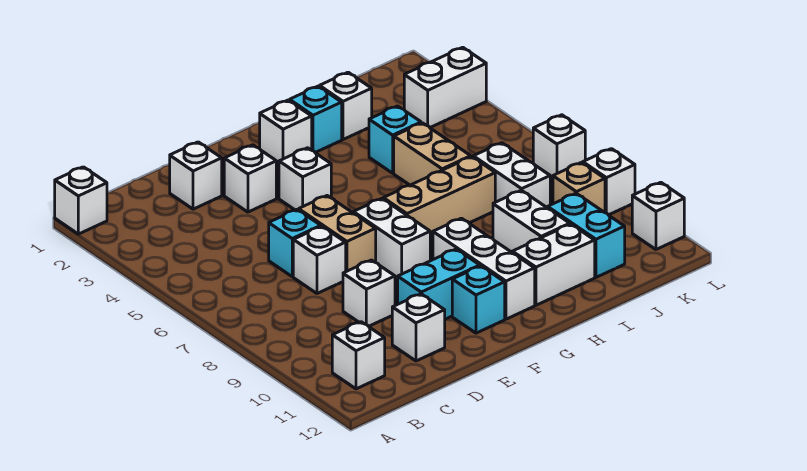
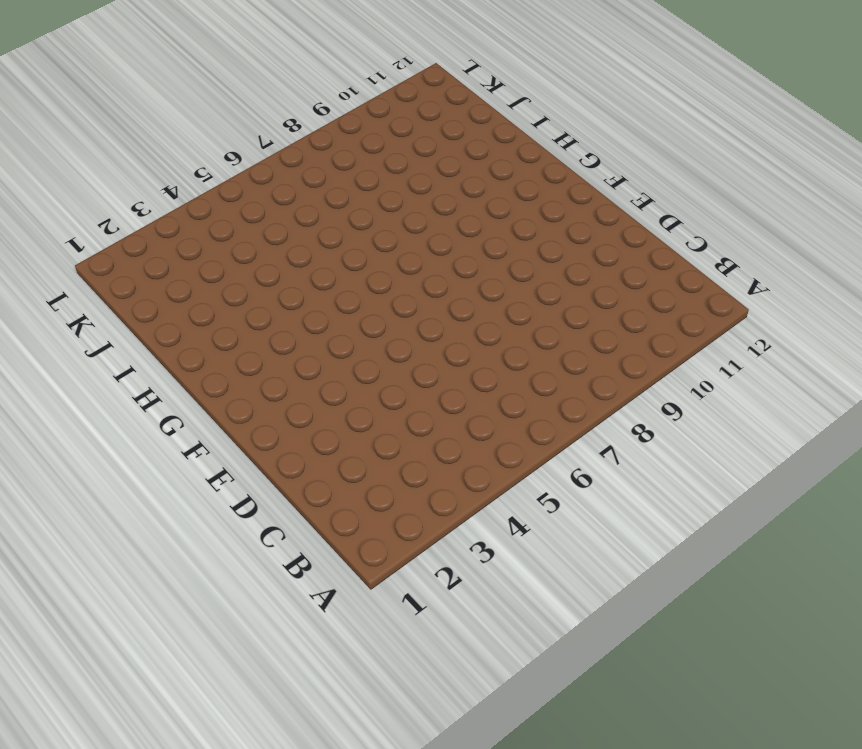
none -> white brick A1 level 1
none -> white brick B11 level 1
none -> white brick D2 level 1

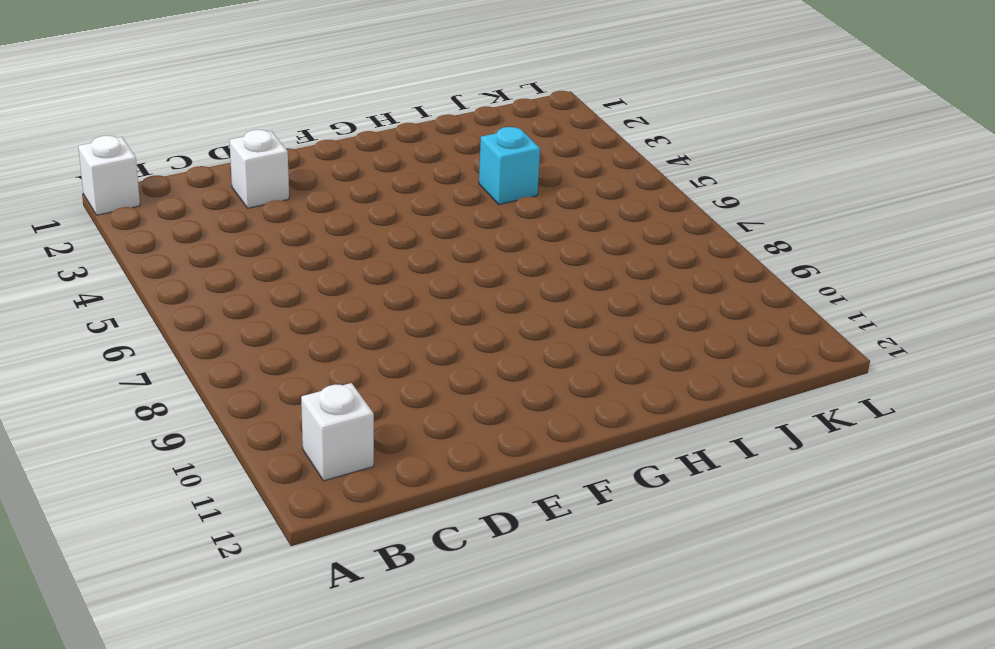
none -> cyan brick D6 level 1
none -> white brick D7 level 1
none -> white brick D9 level 1

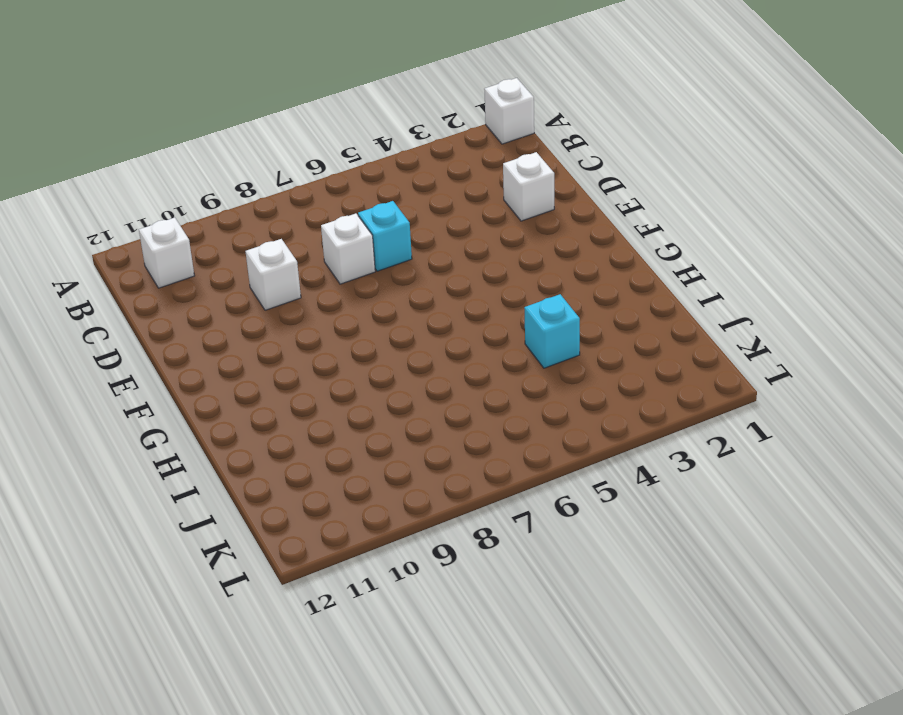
none -> white brick D11 level 1
none -> white brick E3 level 1
none -> tan brick E6:E7 level 1

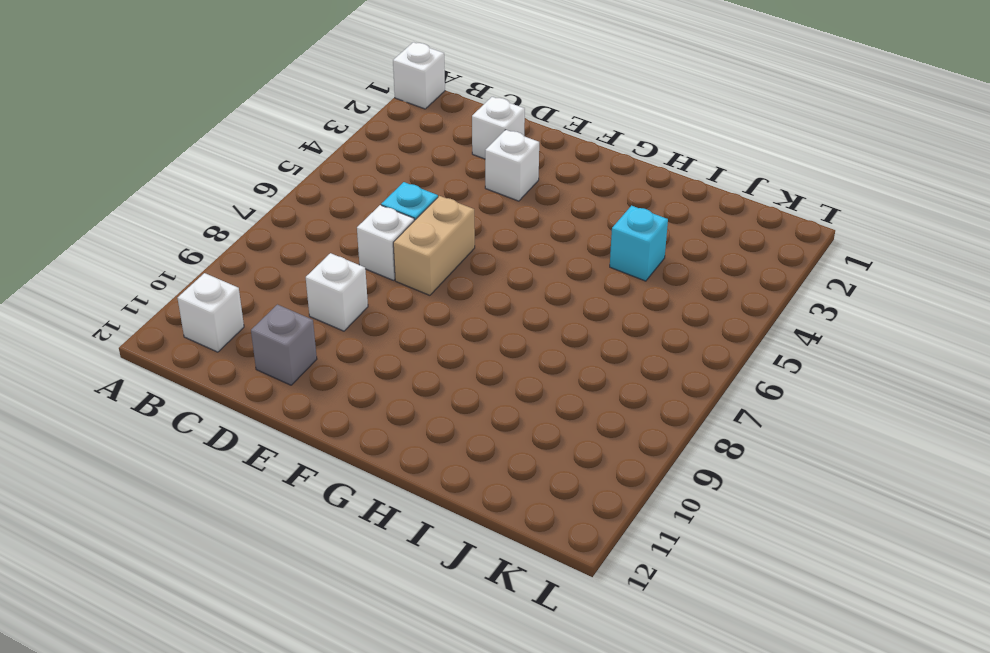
grey brick D11 level 1 -> white brick D11 level 1
none -> cyan brick E10:F10 level 1
none -> white brick F4 level 1
none -> white brick F7:F8 level 1

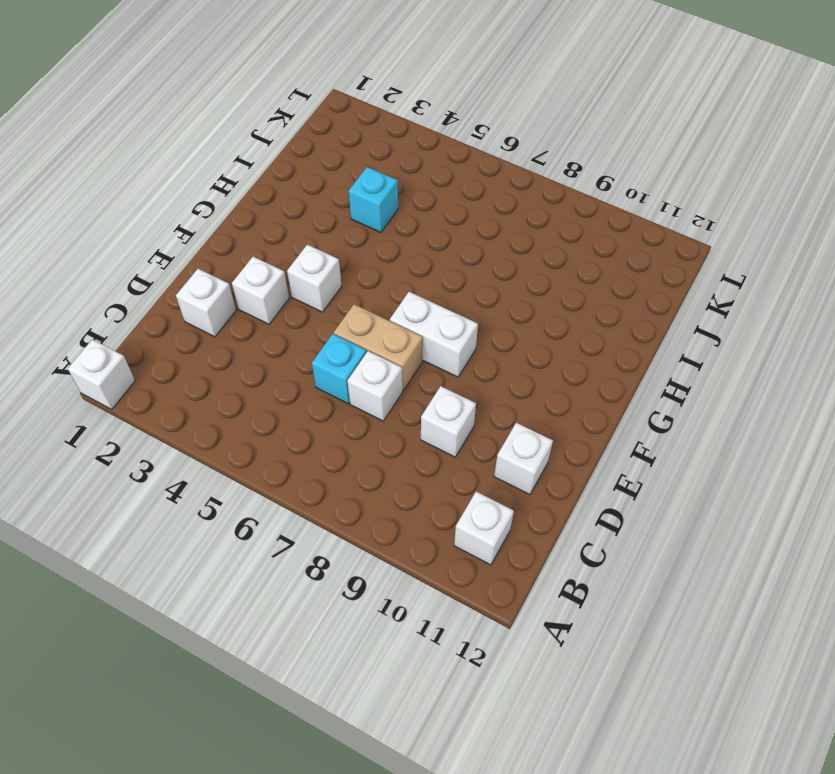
none -> cyan brick E10:F10 level 1
none -> cyan brick F11 level 1
none -> white brick G2 level 1

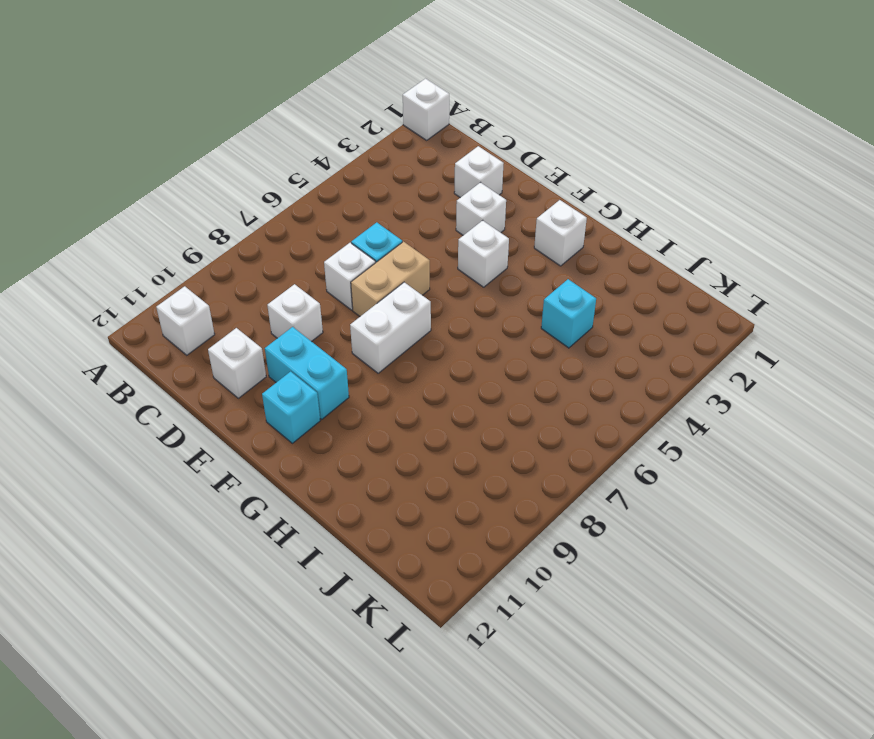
none -> tan brick G7:I7 level 1
none -> white brick G9:G11 level 1
none -> cyan brick H2 level 1

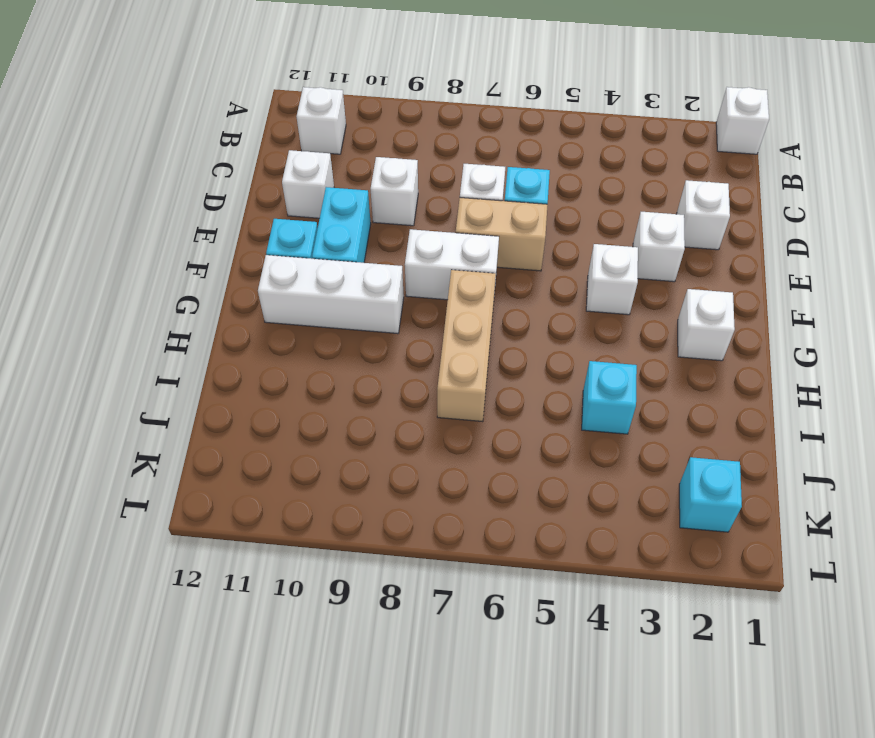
cyan brick K2 level 1 -> cyan brick H2 level 1
none -> white brick H11:I11 level 1
none -> white brick I2 level 1
none -> tan brick I5:I6 level 1

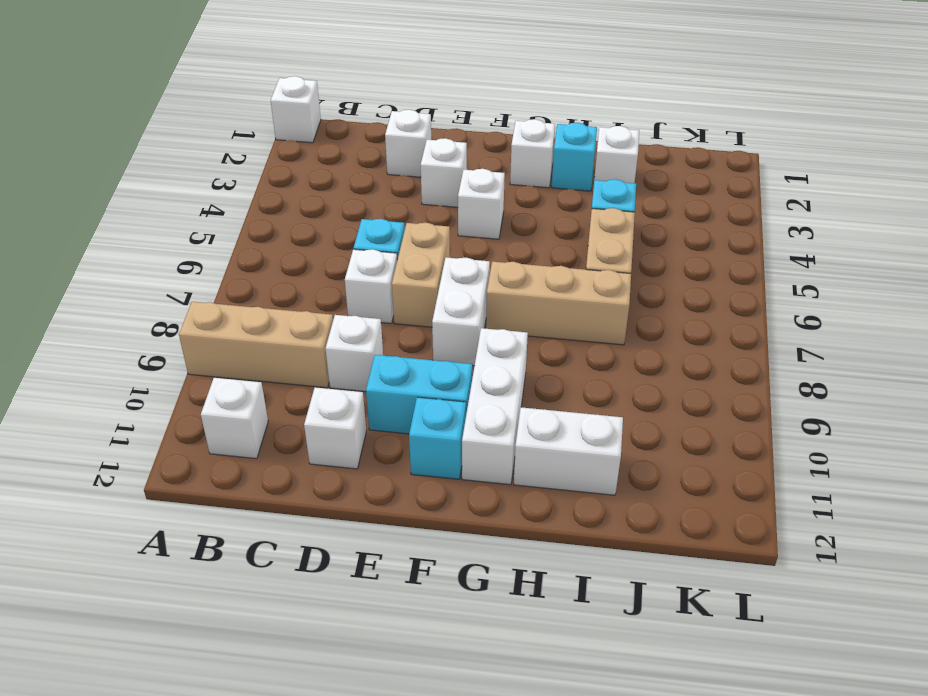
tan brick A9:C9 level 1 -> none
none -> white brick I9:I10 level 1
none -> white brick J7:J8 level 1
none -> cyan brick J10:J11 level 1

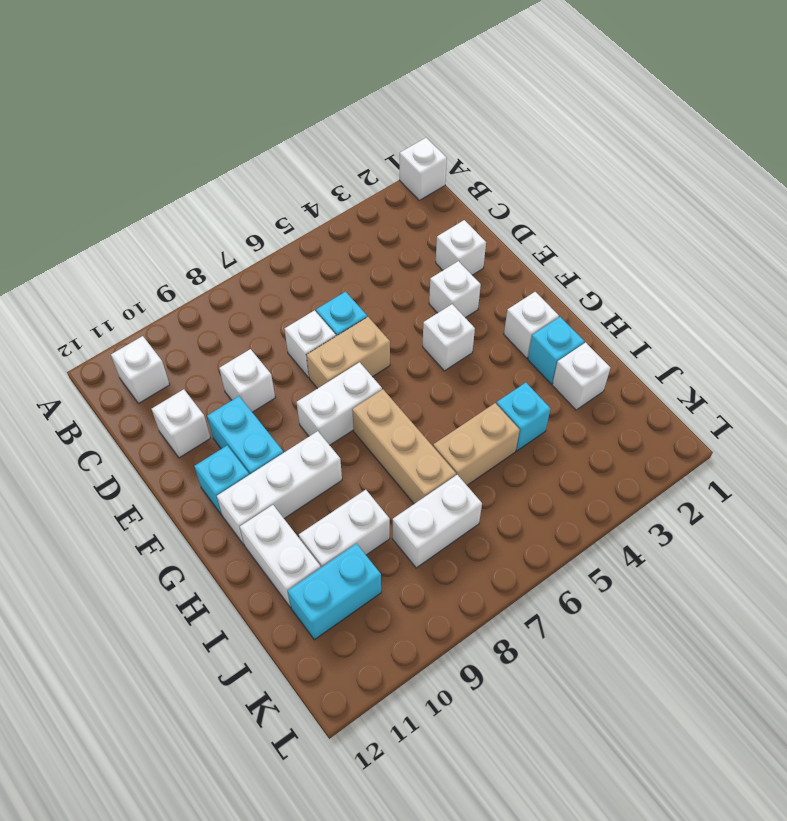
none -> white brick K3:L3 level 1
none -> tan brick K9 level 1
none -> white brick L7 level 1

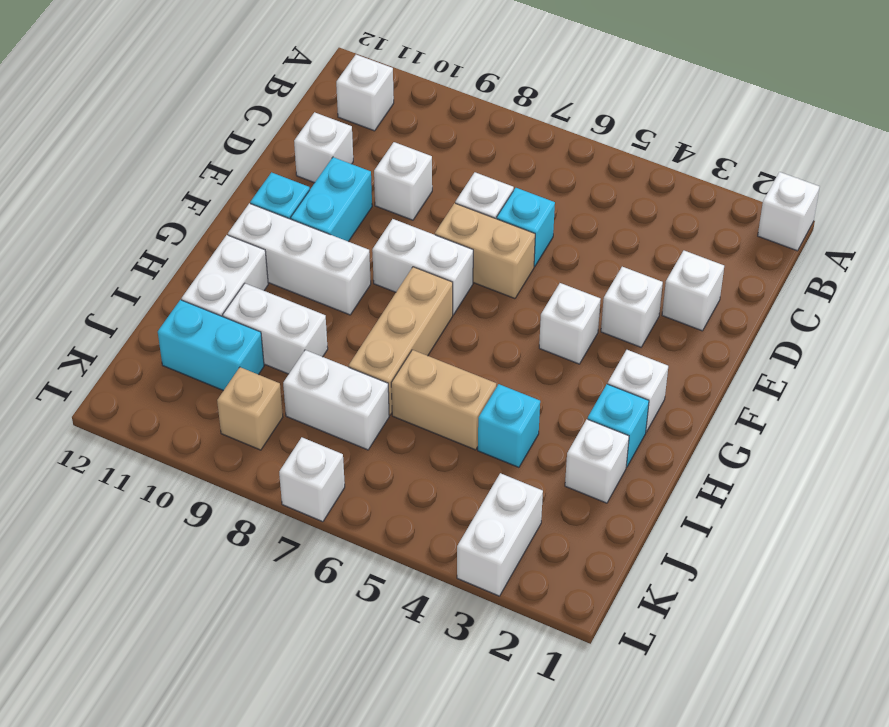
none -> white brick L9 level 1
none -> white brick L11 level 1

